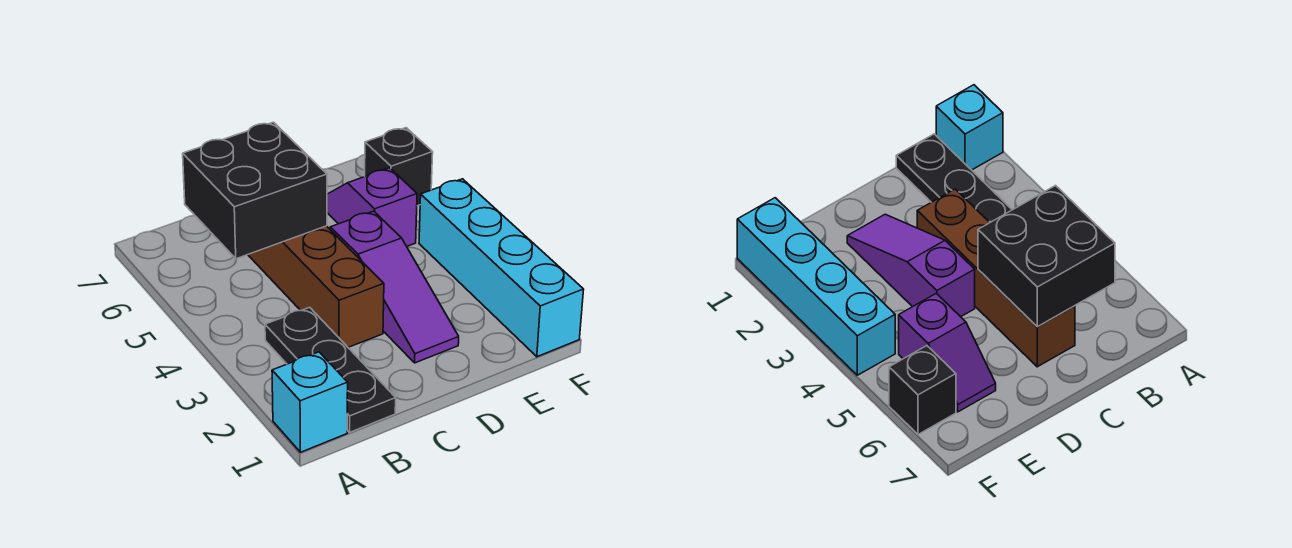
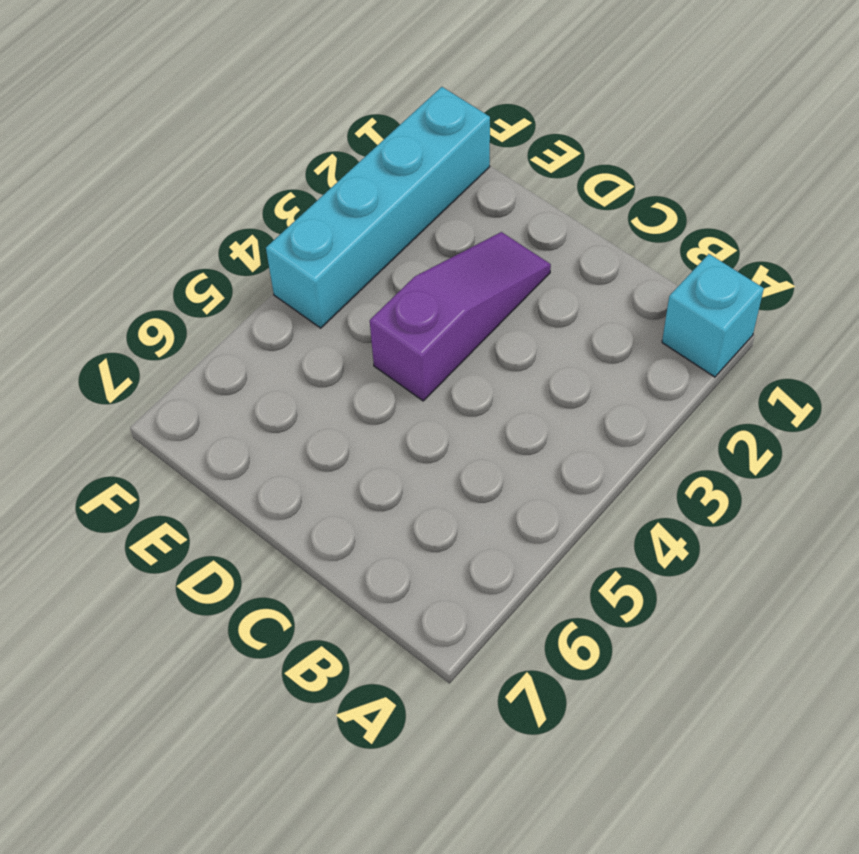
none -> black plate B1:B3 level 1
none -> brown brick C3:C6 level 1

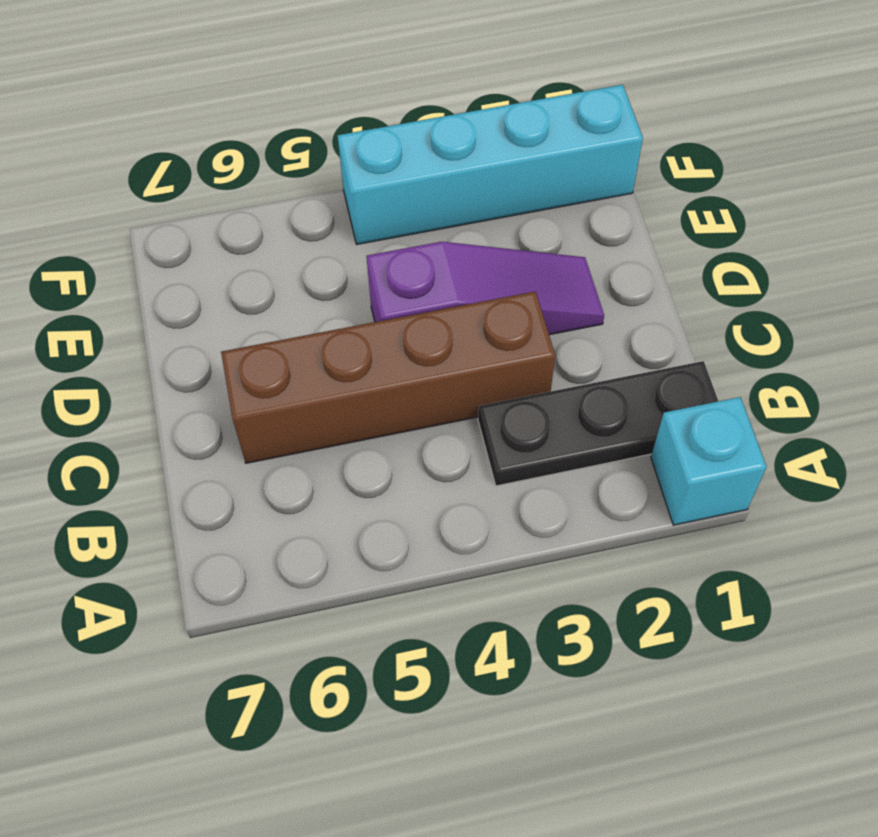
none -> purple slope E5:E6 level 1 top 5
none -> black brick F6 level 1

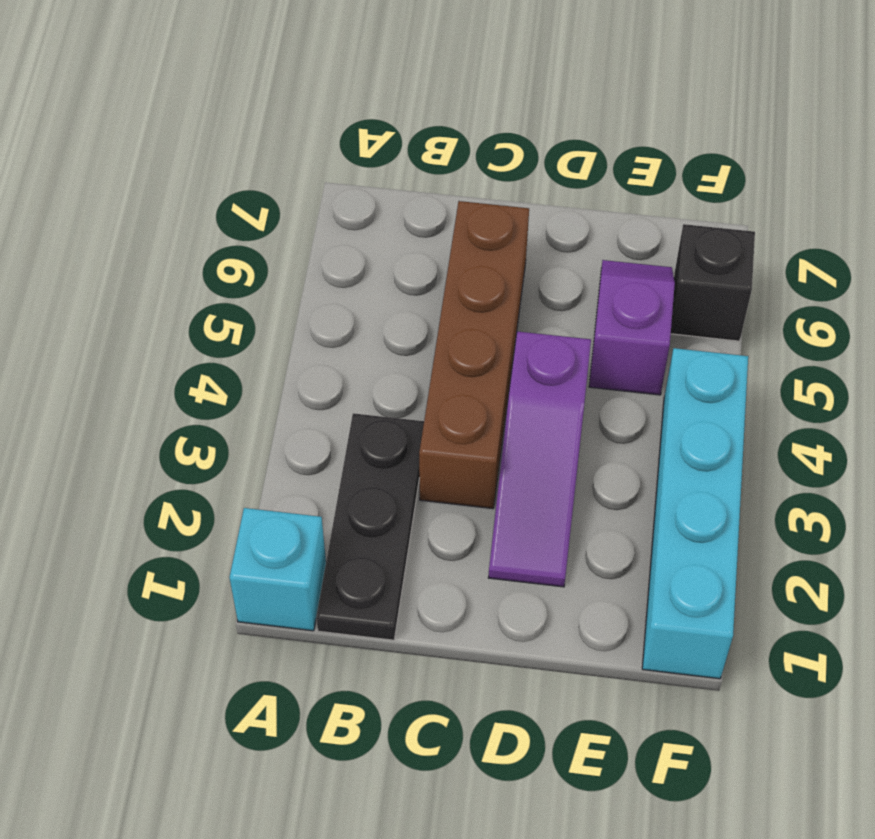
none -> black brick B5:C6 level 2

